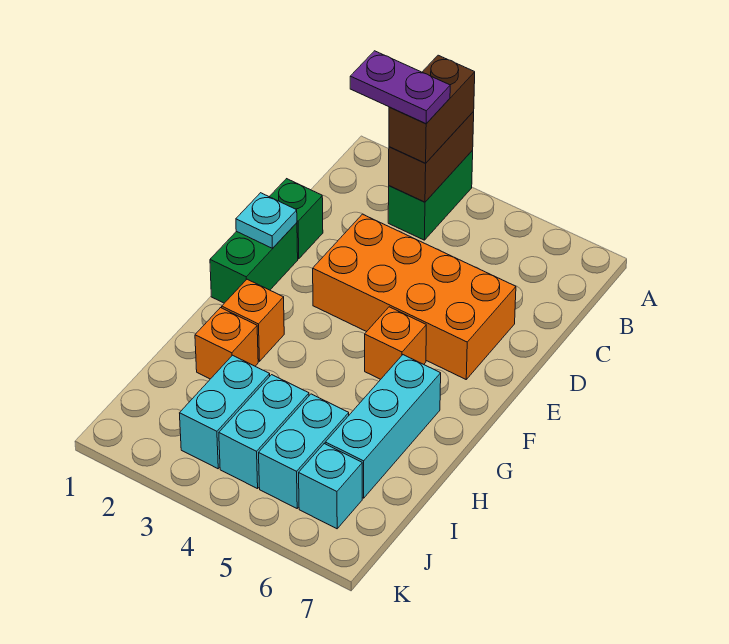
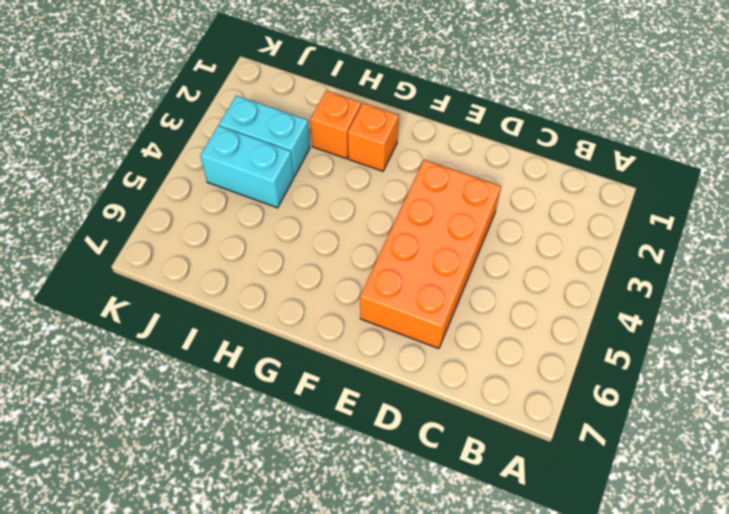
none -> green brick A3:B3 level 1
none -> green brick D1 level 1
none -> green brick E1:F1 level 1

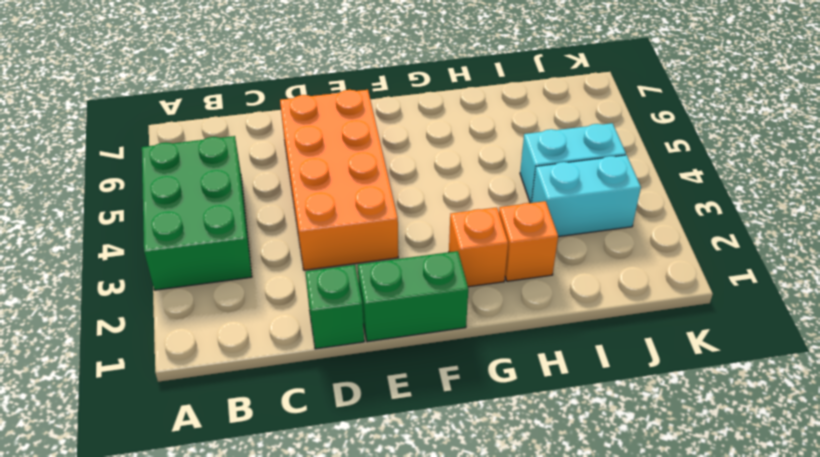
green brick A3:B5 level 1 -> green brick A3:B3 level 1
none -> orange brick F5 level 1
none -> cyan brick G6:I6 level 1
none -> cyan brick I5:J5 level 1

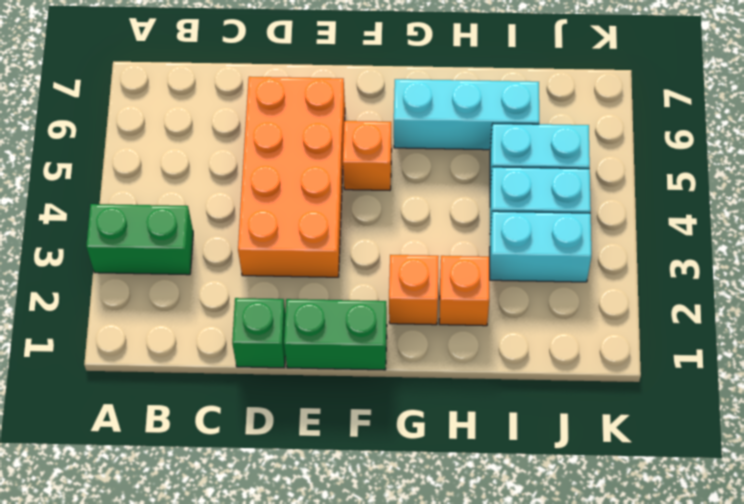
none -> cyan brick J6 level 1
none -> brown brick A3:B3 level 2
none -> cyan plate E1 level 2

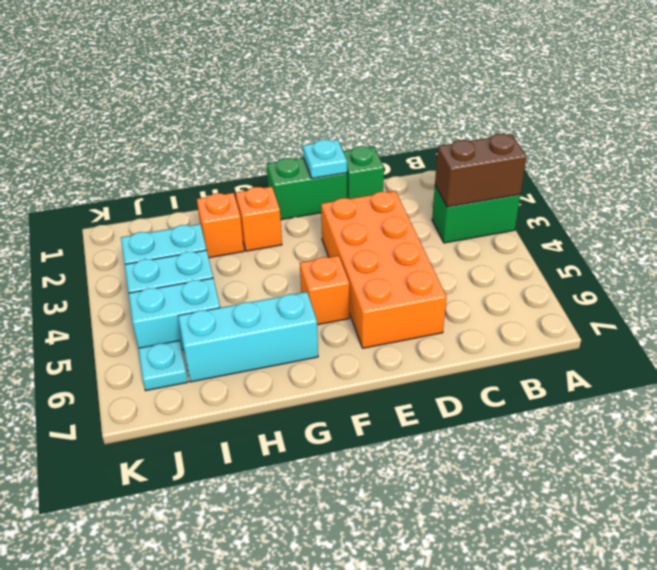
cyan plate J6 level 1 -> cyan brick J6 level 1
none -> brown brick A3:B3 level 3
none -> purple plate B2:B3 level 4

